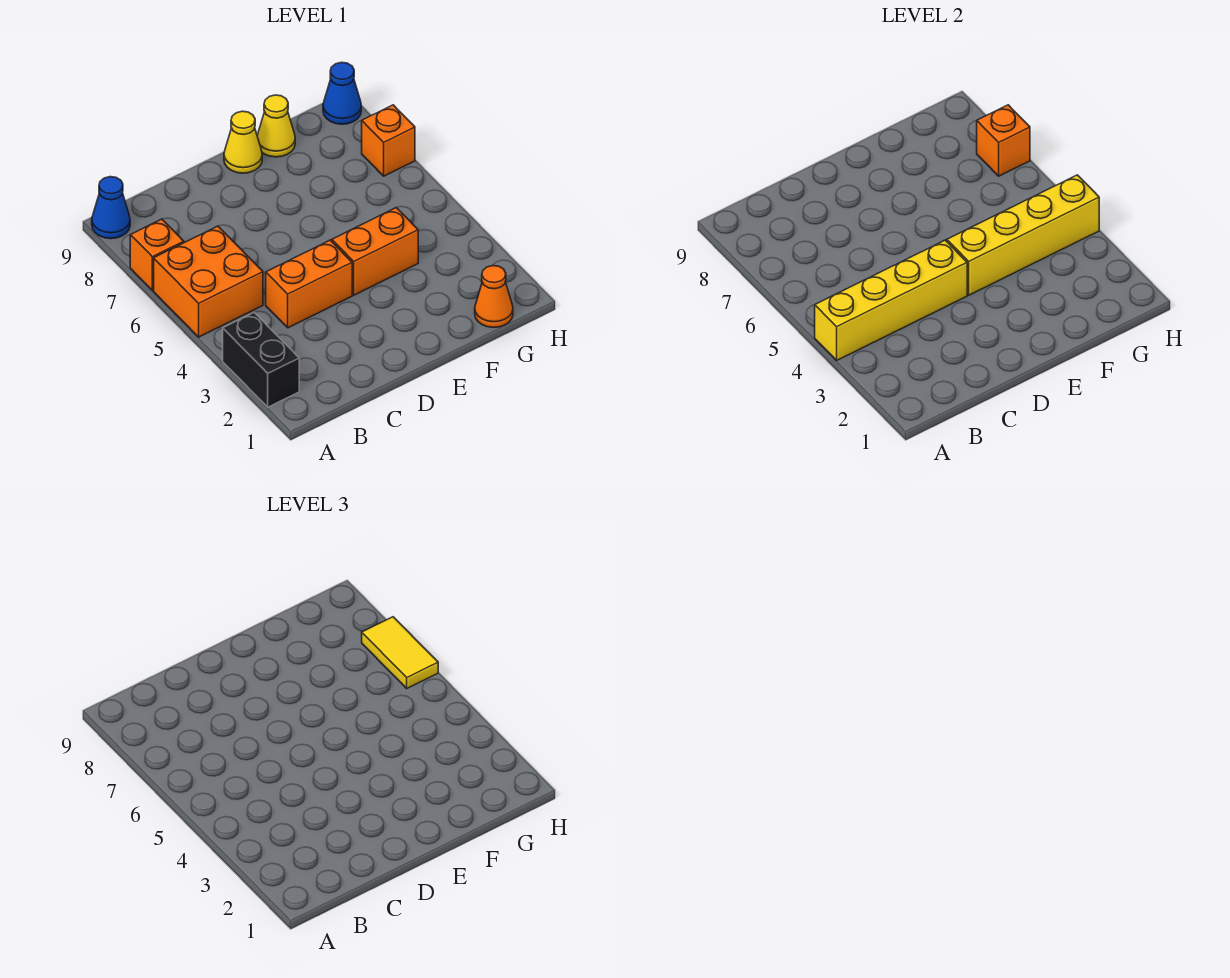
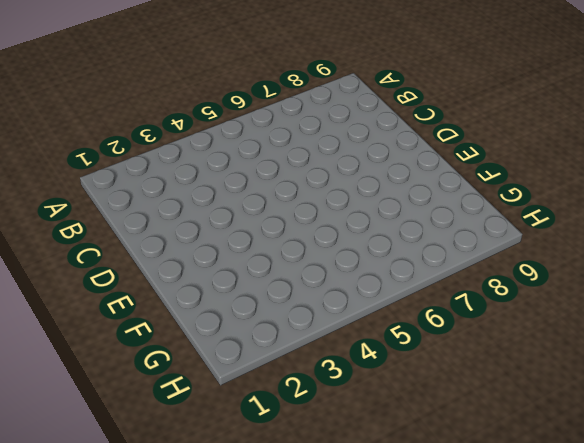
none -> black brick A2:A3 level 1
none -> orange brick A5:B6 level 1
none -> orange brick A7 level 1

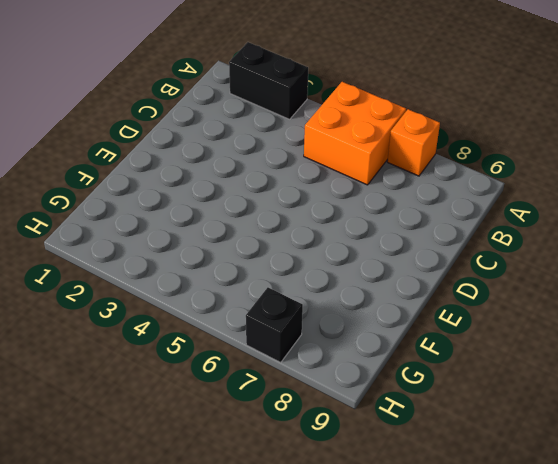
black brick H7 level 1 -> orange brick H7 level 1
none -> blue cone A9 level 1
none -> orange brick C4:D4 level 1
none -> orange brick E4:F4 level 1

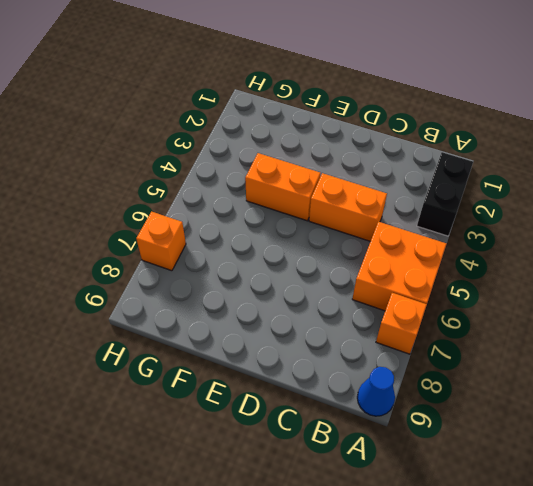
none -> yellow cone E9 level 1
none -> yellow cone F9 level 1
none -> orange cone G1 level 1

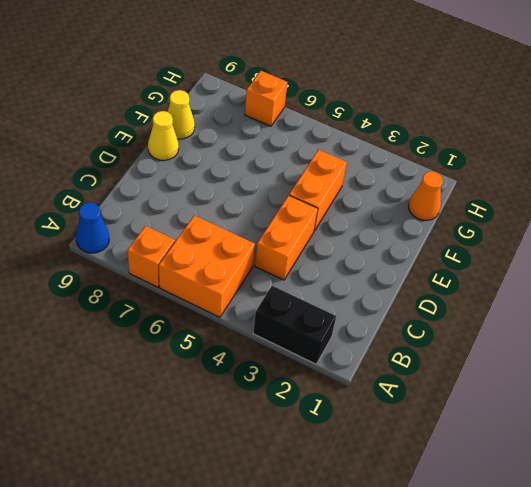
none -> blue cone H9 level 1
none -> yellow brick A4:D4 level 2
none -> yellow brick E4:H4 level 2

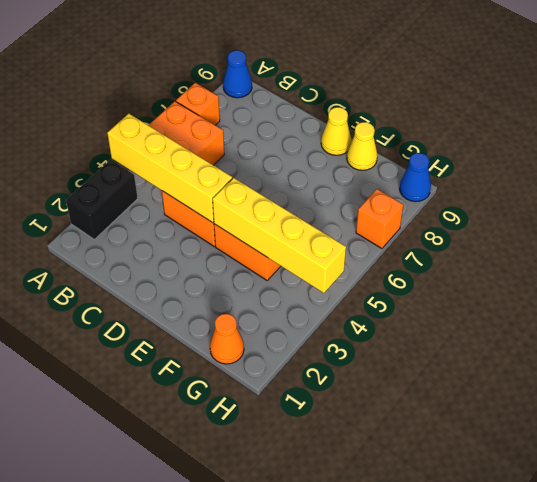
none -> orange brick H7 level 2
none -> yellow tile H6:H7 level 3

